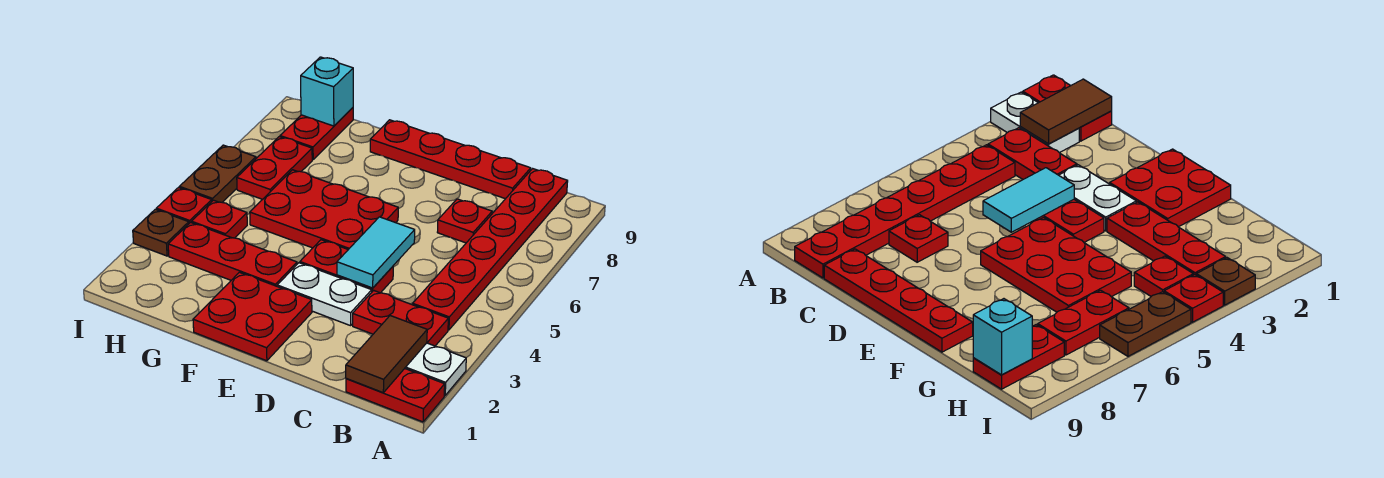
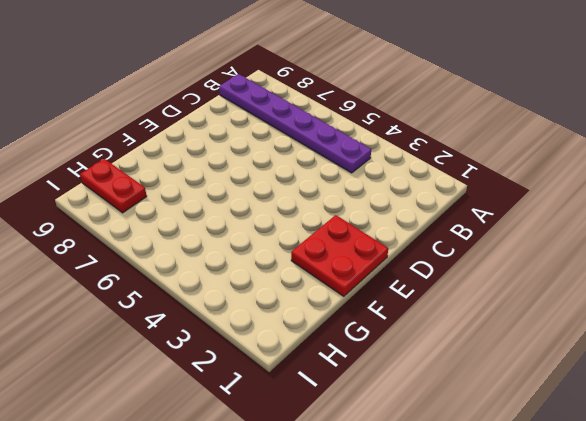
purple plate B4:B9 level 1 -> red plate B4:B9 level 1
none -> red plate A1:B1 level 1
none -> white plate A2:B2 level 1
none -> red plate B3:C3 level 1

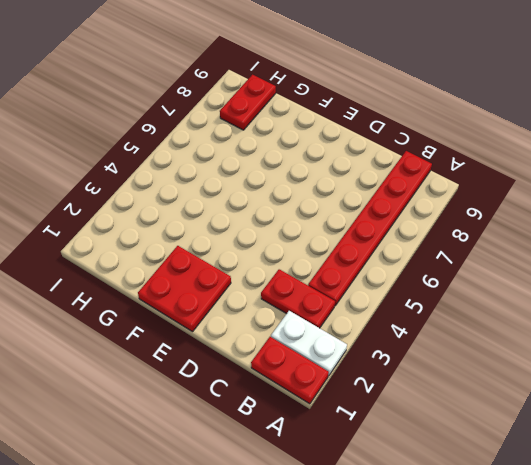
none -> red plate C7 level 1
none -> red plate C9:F9 level 1
none -> white plate D3:E3 level 1

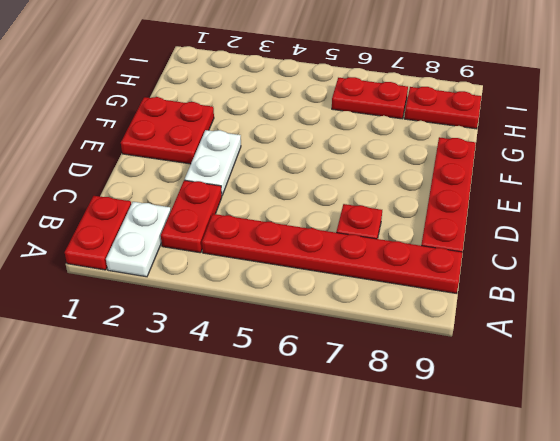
none -> red plate D4:E4 level 1
none -> red plate E5:G6 level 1
none -> red plate F3:H3 level 1

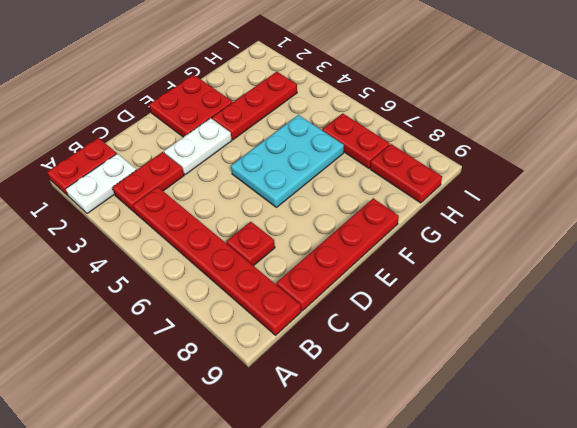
cyan plate E5:G6 level 1 -> red plate E5:G6 level 1
none -> red plate D4:E4 level 1
none -> red plate H4 level 1
none -> brown plate I3 level 1

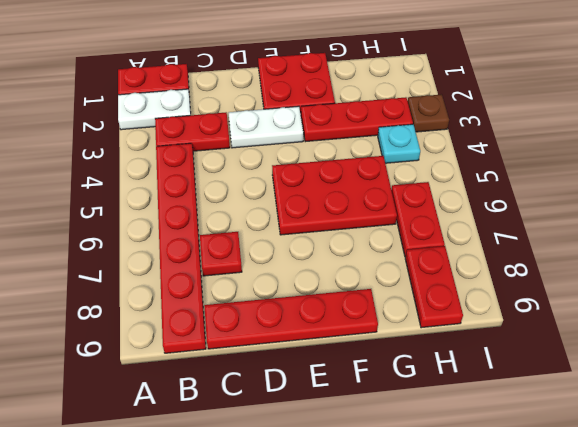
cyan plate H4 level 1 -> red plate H4 level 1
none -> red plate D4:E4 level 1
none -> red plate I4 level 1
none -> brown plate I5:I6 level 1

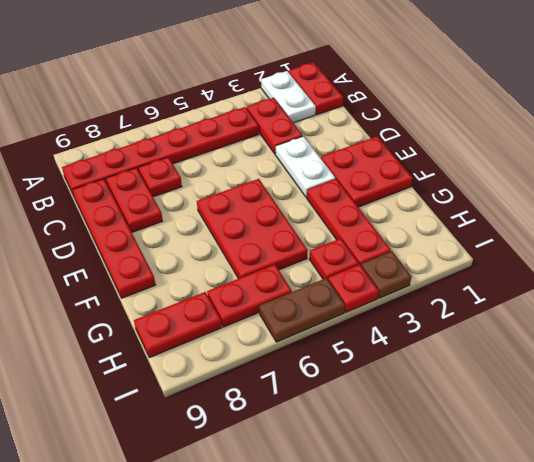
red plate C8:D8 level 1 -> red plate D4:E4 level 1
none -> brown tile B1:B2 level 2
none -> cyan tile D4:D5 level 2
none -> cyan brick H9 level 2

